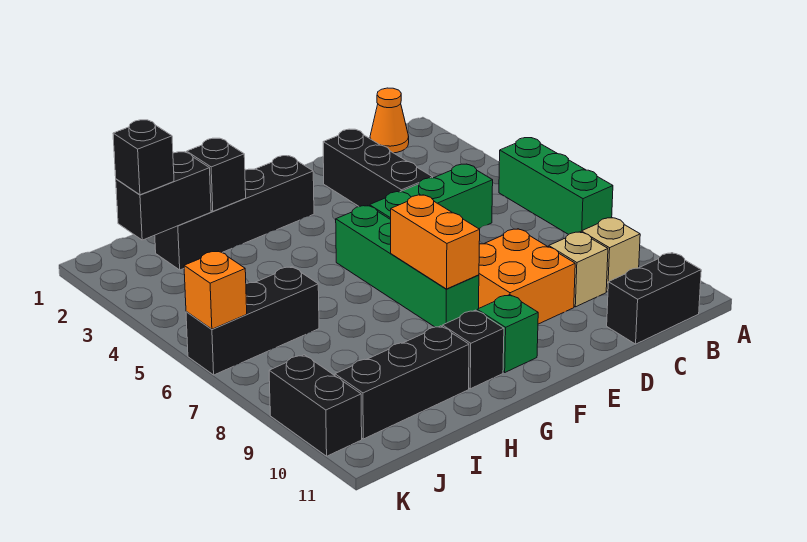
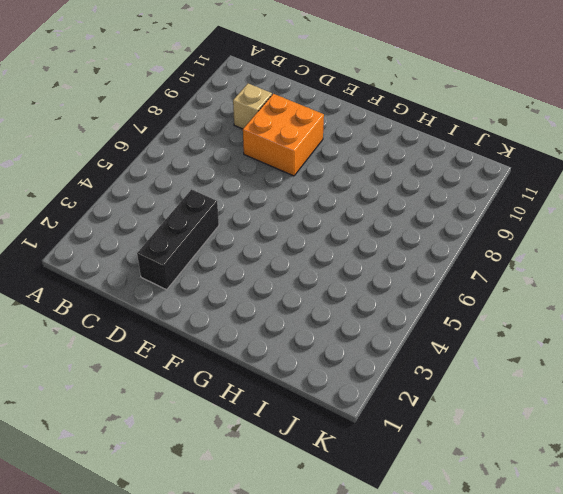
none -> green brick A5:A7 level 1
none -> orange cone B1 level 1
none -> tan brick B9 level 1

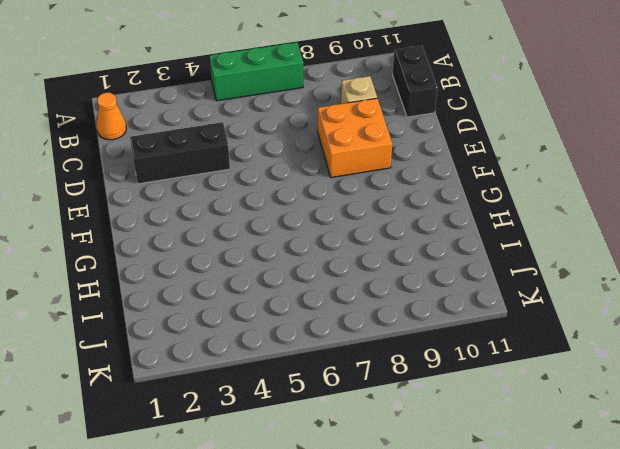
none -> tan brick B9 level 1
none -> green brick C5:E5 level 1
none -> black brick F2:I2 level 1

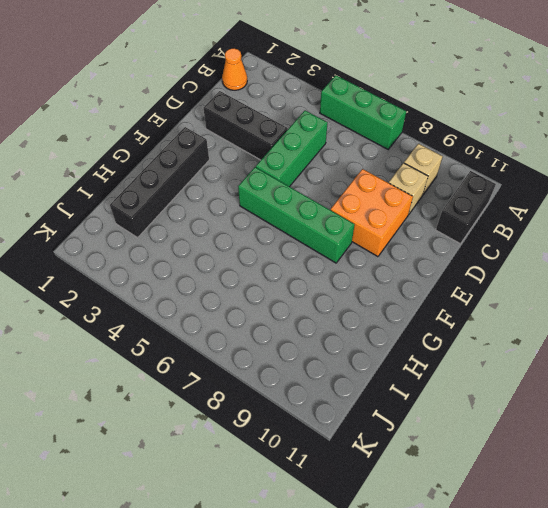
none -> green brick F10 level 1
none -> black brick G10 level 1
none -> black brick H10:J10 level 1

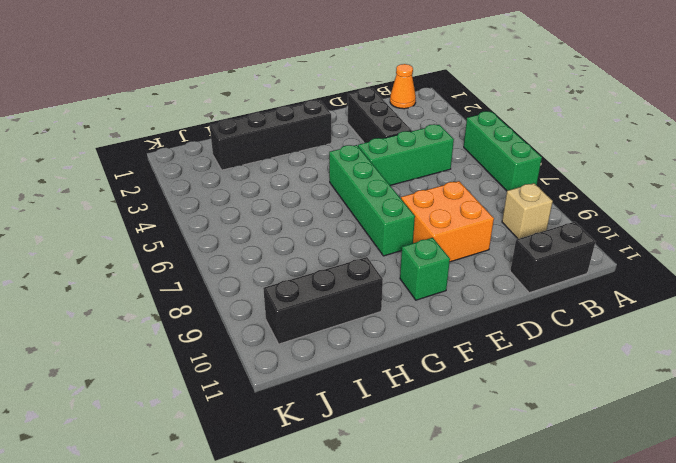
none -> tan brick C9 level 1
none -> black brick G10 level 1
none -> black brick I6:K6 level 1

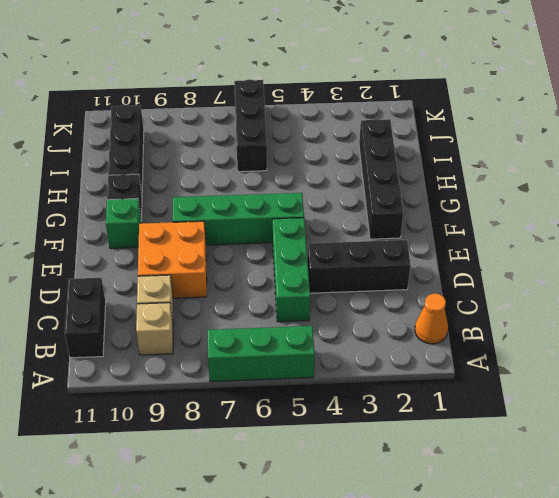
none -> black brick K9:K10 level 1
none -> orange brick F7:F8 level 2
none -> black brick H2 level 2

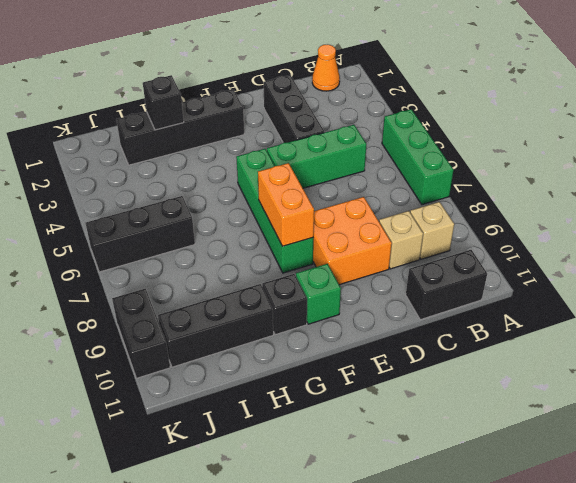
none -> black brick I2:J2 level 2
none -> orange brick K6 level 2
none -> black brick J2 level 3

